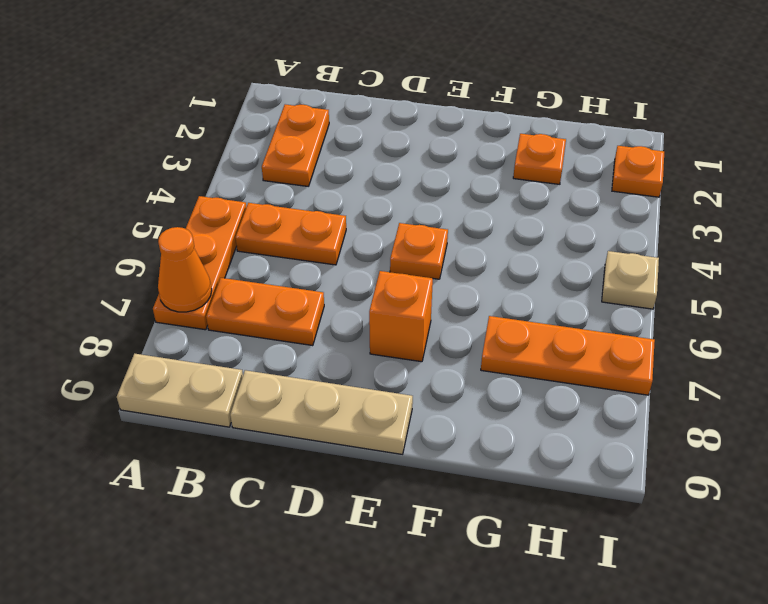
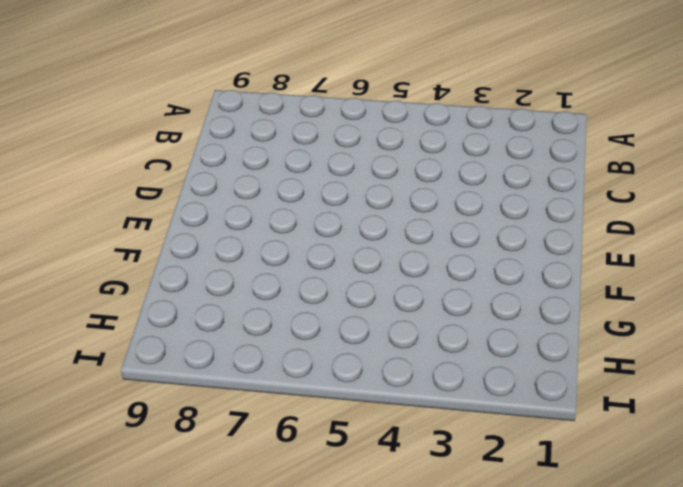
none -> orange plate A5:A7 level 1
none -> tan plate A9:B9 level 1
none -> orange plate B2:B3 level 1

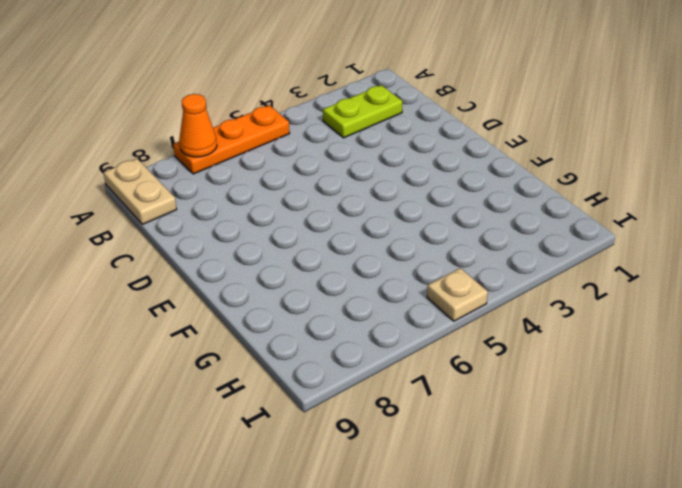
lime plate B2:B3 level 1 -> orange plate B2:B3 level 1
none -> orange plate B5:C5 level 1
none -> orange plate B7:C7 level 1
none -> tan plate C9:E9 level 1

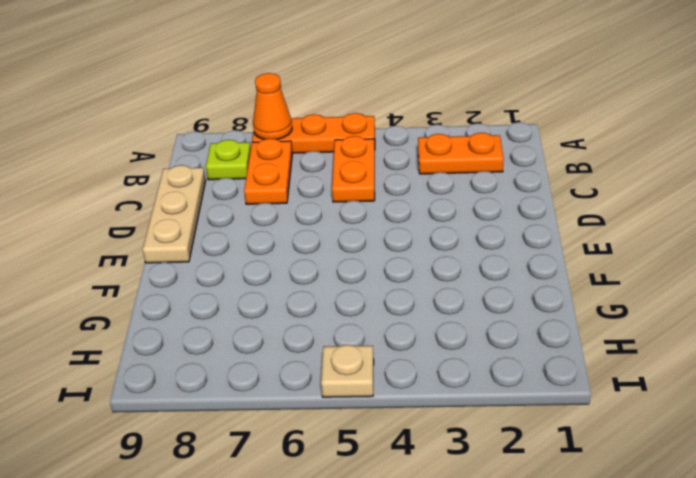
lime plate B8 level 1 -> none
none -> tan plate A9:B9 level 1
none -> orange plate E5 level 1
none -> orange brick E7 level 1

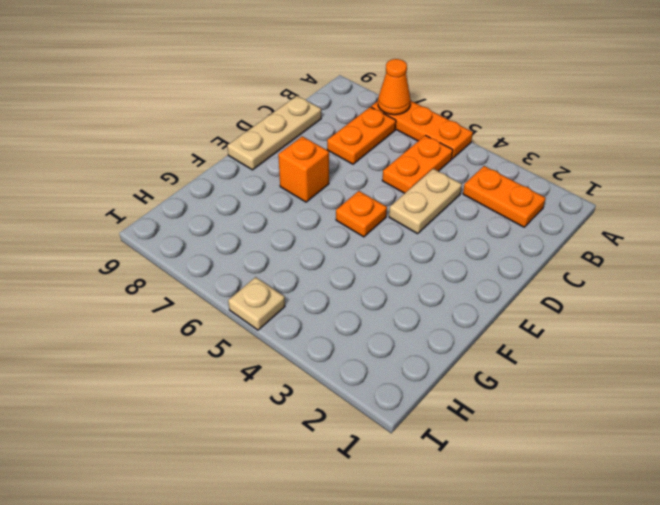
tan plate C4:D4 level 1 -> tan plate A9:B9 level 1
none -> orange plate G2 level 1
none -> orange plate G7:I7 level 1
none -> orange plate I2 level 1

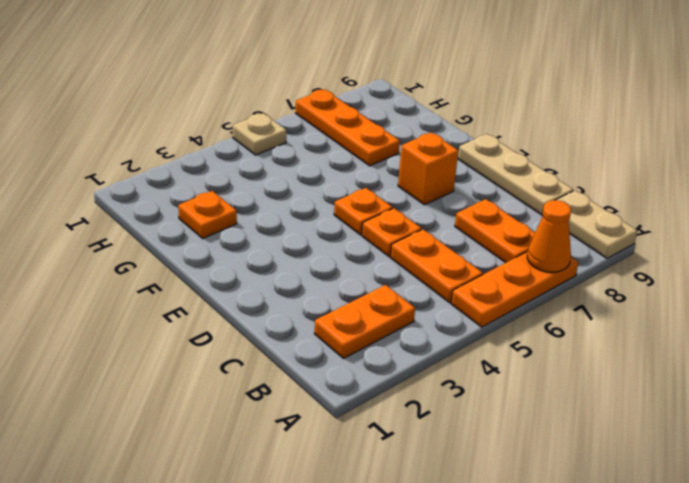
orange plate D5 level 1 -> orange plate I2 level 1

